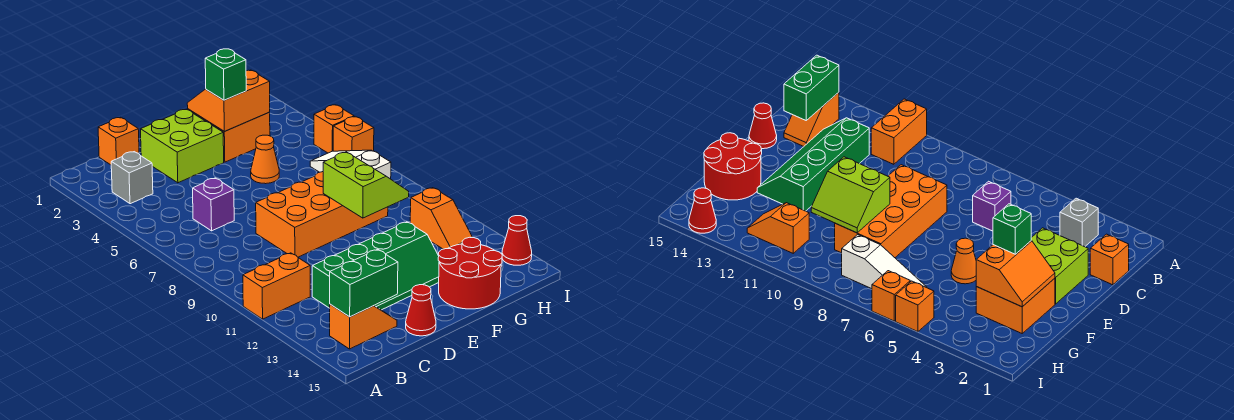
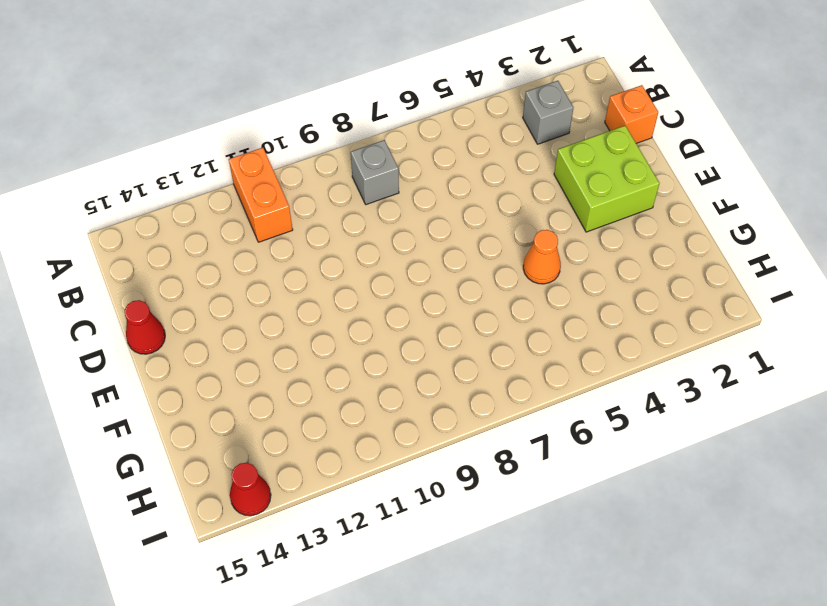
grey brick B8 level 1 -> none
none -> orange slope B14:C14 level 1 top B
none -> purple brick C6 level 1
none -> green slope C12:F13 level 1 top 12

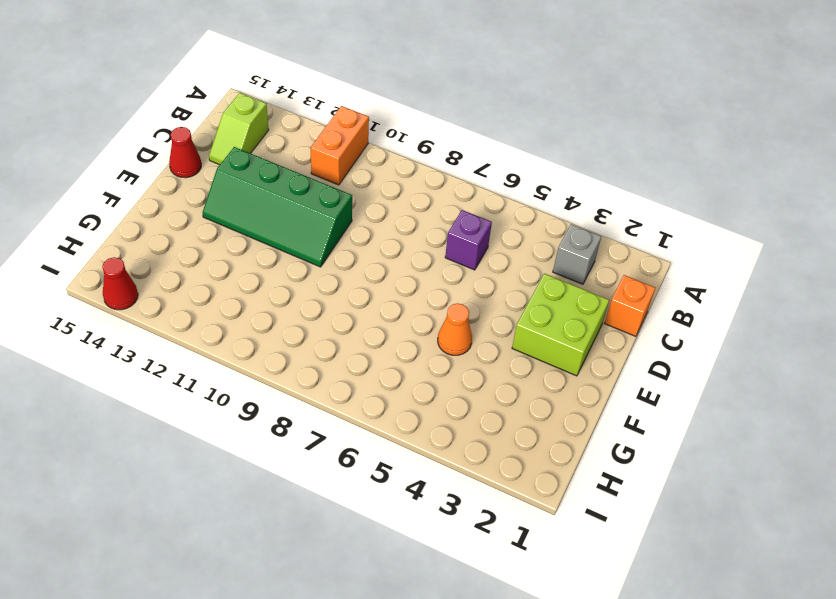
lime slope B14:C14 level 1 top B -> orange slope B14:C14 level 1 top B
green slope D10:E13 level 1 top D -> green slope C12:F13 level 1 top 12
none -> orange brick D8:G9 level 1
none -> orange brick F2:G3 level 1
none -> red round brick F14:G15 level 1

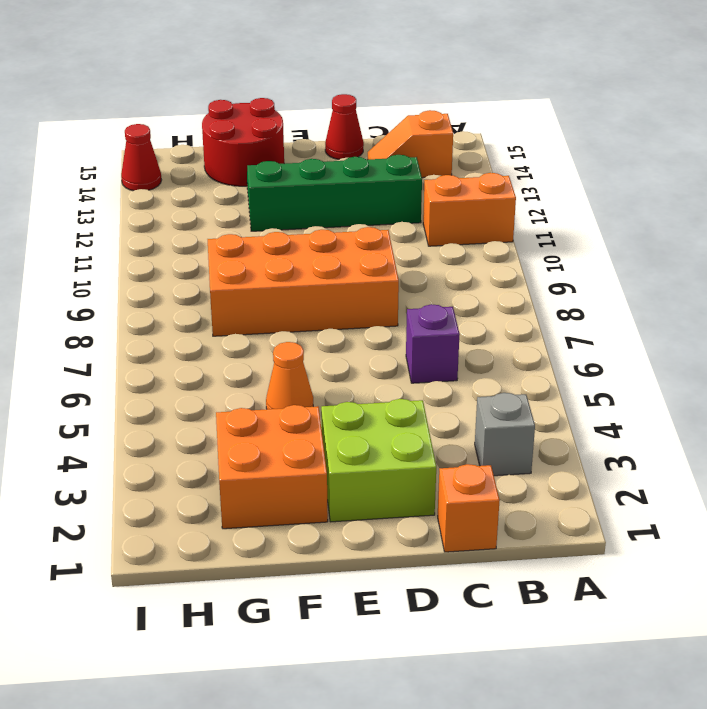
none -> white slope H6:H8 level 1 top 8
none -> orange slope H11:H12 level 1 top 11
none -> orange brick I5 level 1

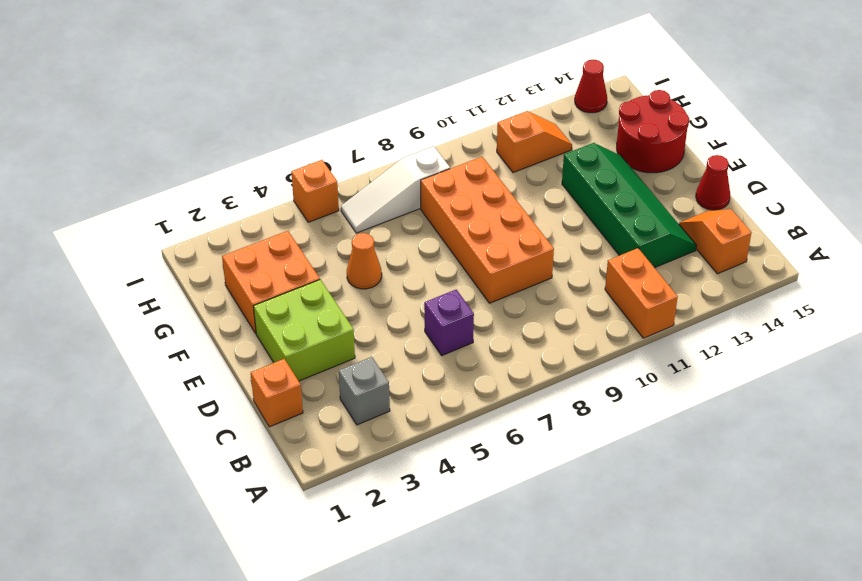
none -> orange brick I6 level 1
none -> green brick B14:C14 level 2
none -> orange slope F2:G3 level 2 top 3

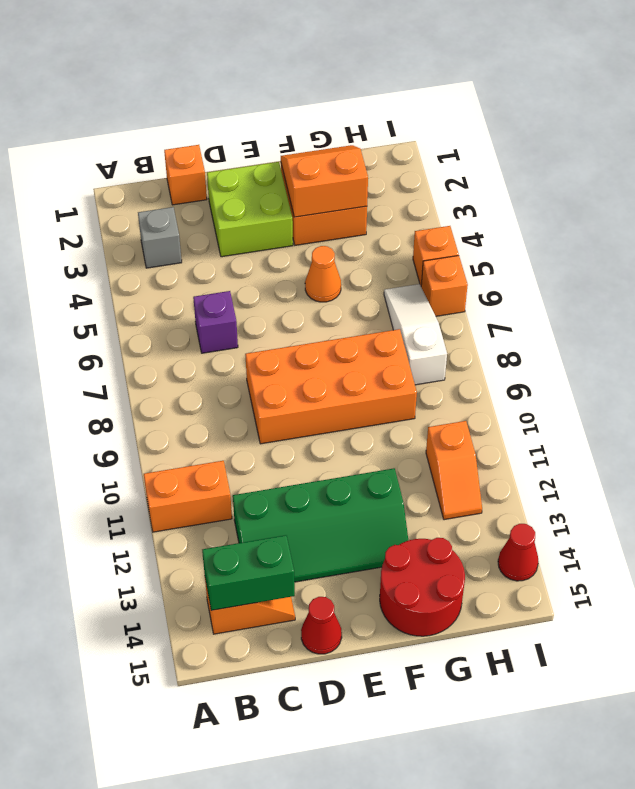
none -> lime slope F9:G10 level 2 top F
none -> green brick F3 level 3

